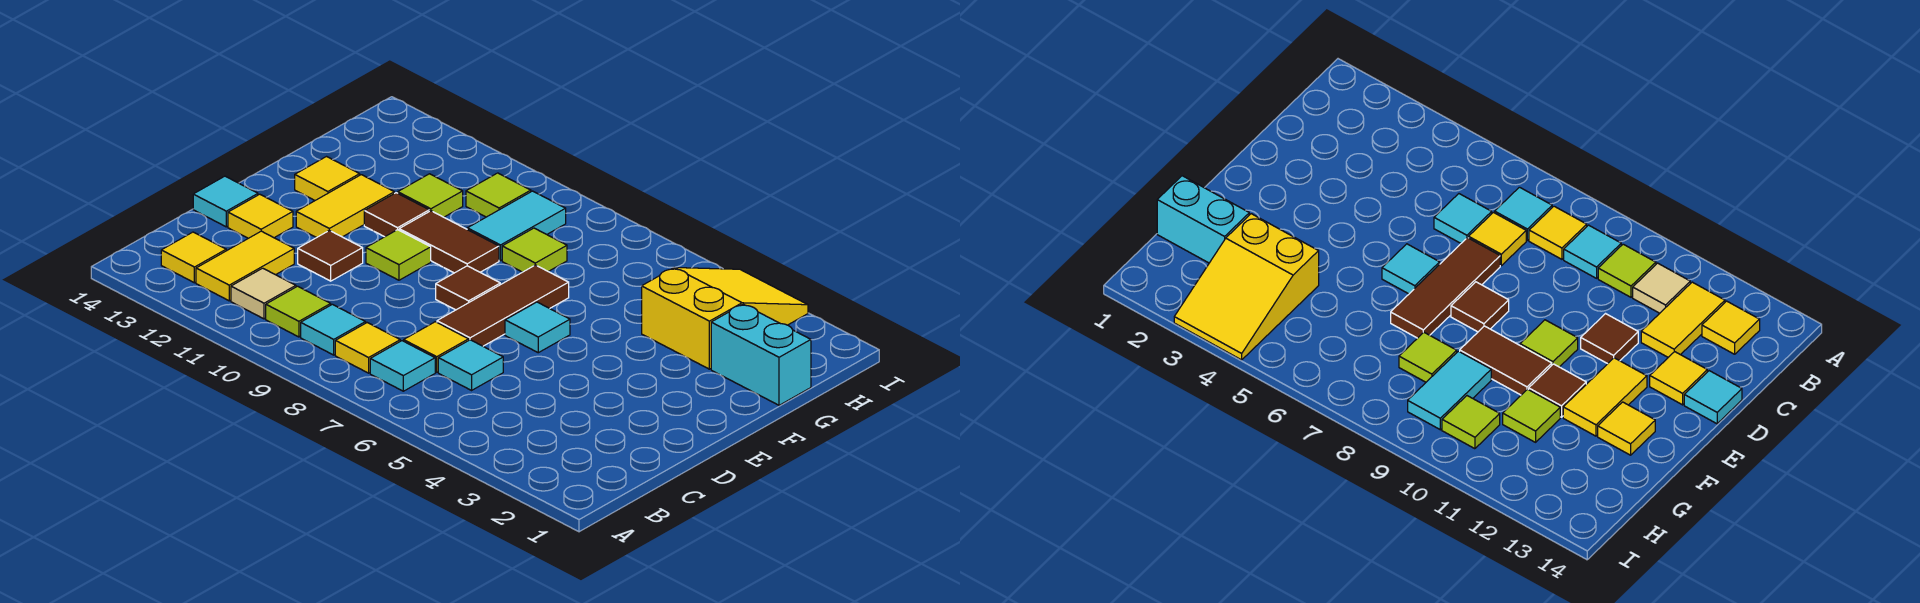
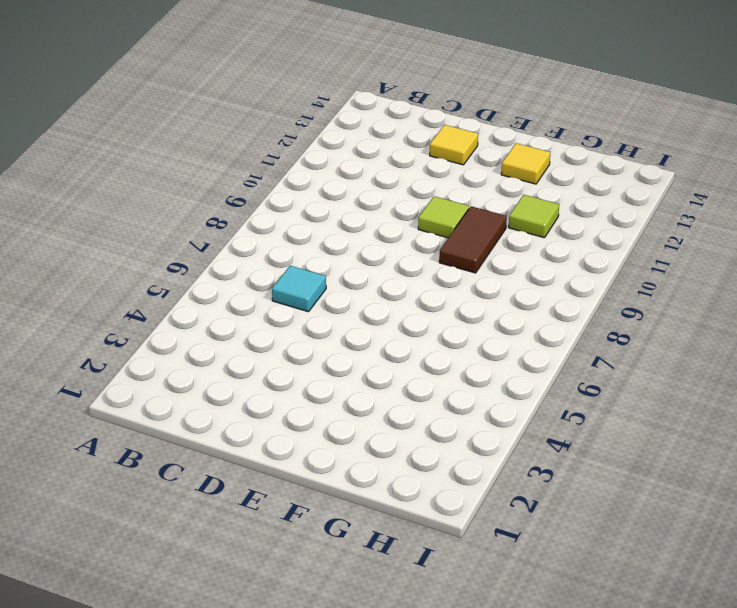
none -> cyan tile B7 level 1
none -> yellow tile B8 level 1
none -> cyan tile B9 level 1

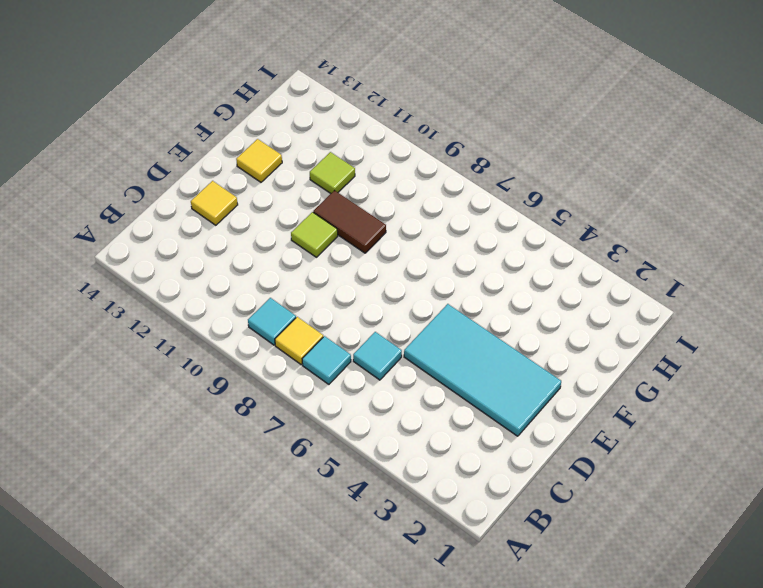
cyan tile D2:E5 level 1 -> none
none -> lime tile B10 level 1
none -> tan tile B11 level 1
none -> yellow tile B12:C12 level 1

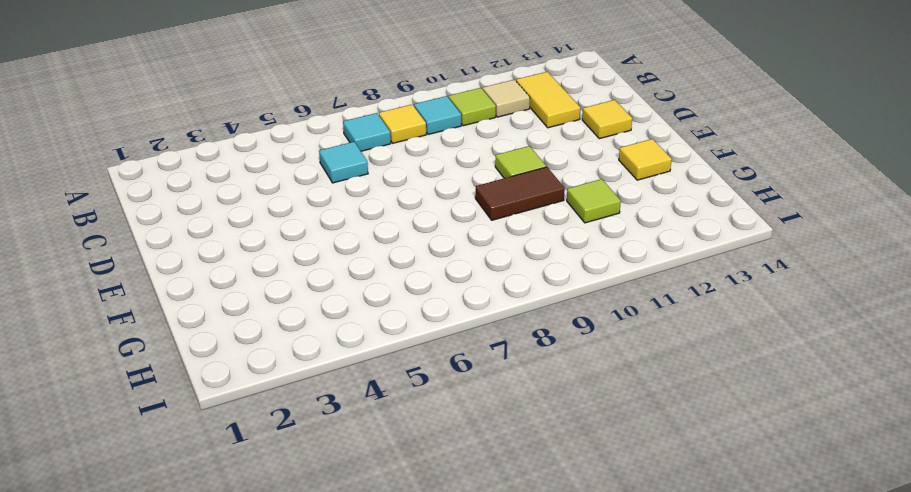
none -> yellow tile B13 level 1
none -> yellow tile C7 level 1
none -> brown tile D7:F7 level 1

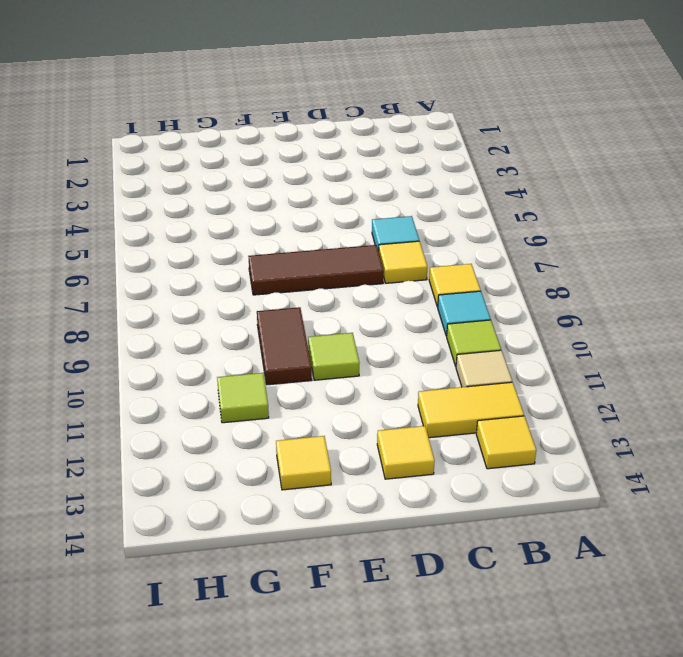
none -> cyan tile B7 level 1
none -> brown tile D11 level 1
none -> cyan tile D14 level 1

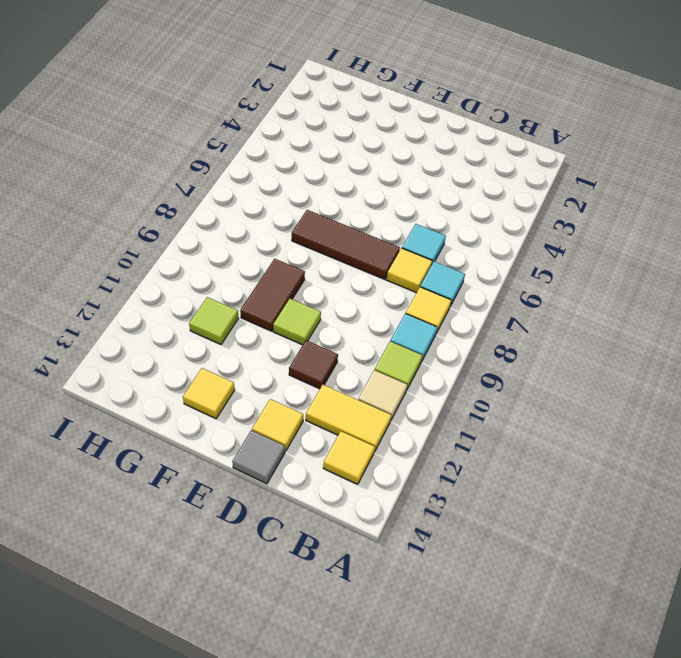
grey tile D14 level 1 -> cyan tile D14 level 1
none -> cyan tile E6 level 1
none -> brown tile E8 level 1
none -> yellow tile E12:F12 level 1

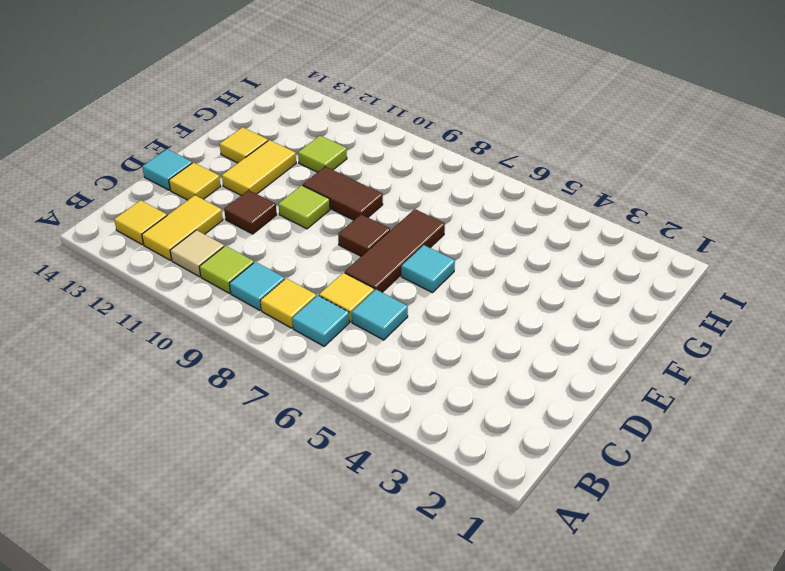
none -> brown tile F11 level 1
none -> cyan brick G1:G2 level 1
none -> yellow slope G3:I4 level 1 top G

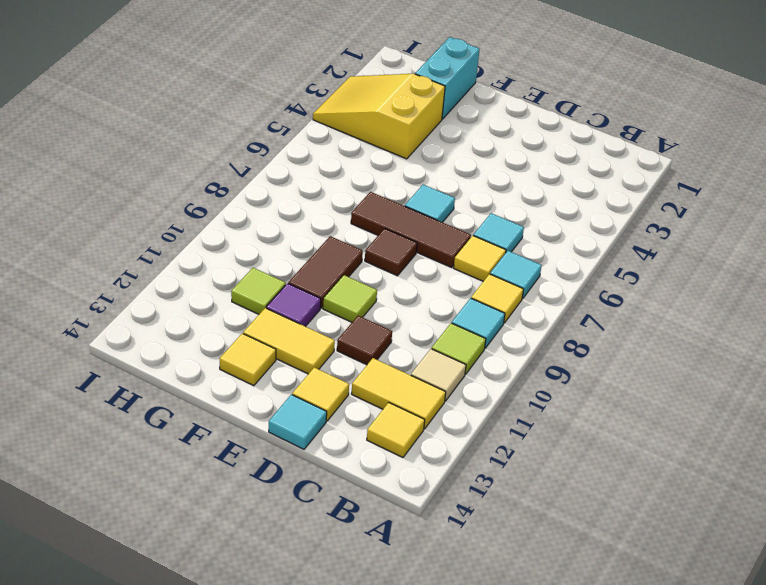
purple tile F11 level 1 -> brown tile F11 level 1
none -> lime tile G8 level 1
none -> cyan tile G9:H9 level 1
none -> lime tile H10 level 1

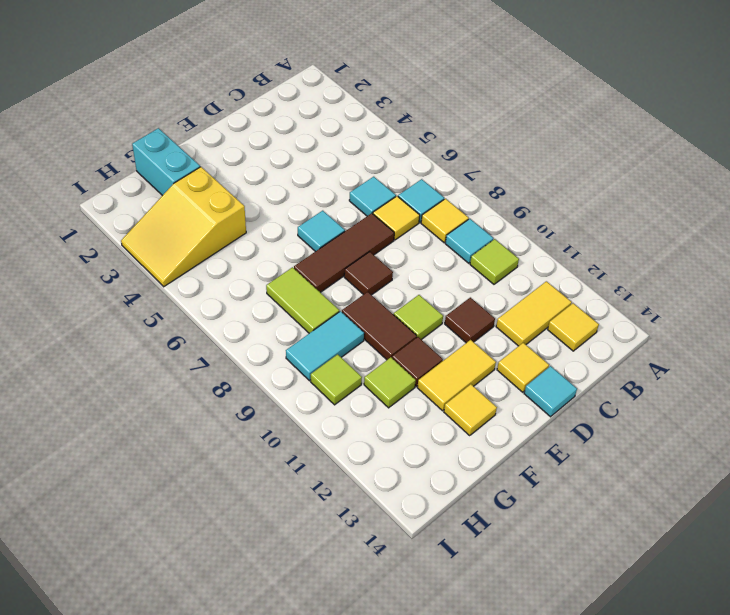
lime tile G7:G8 level 1 -> lime tile G8 level 1
none -> tan tile B11 level 1

